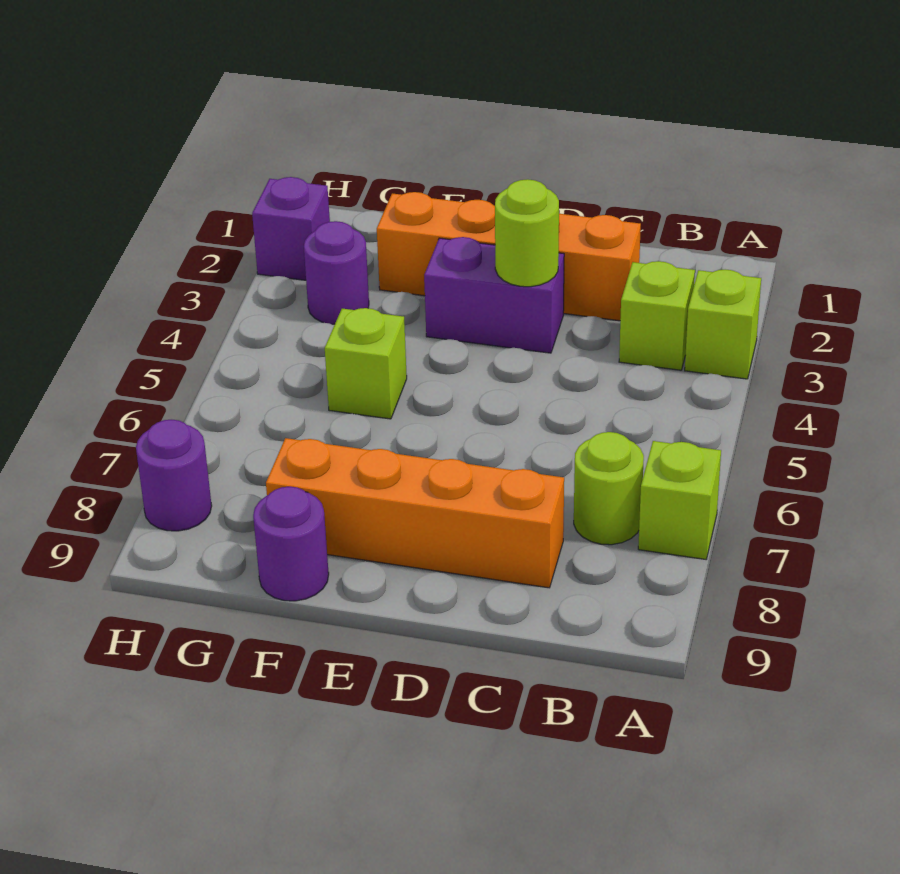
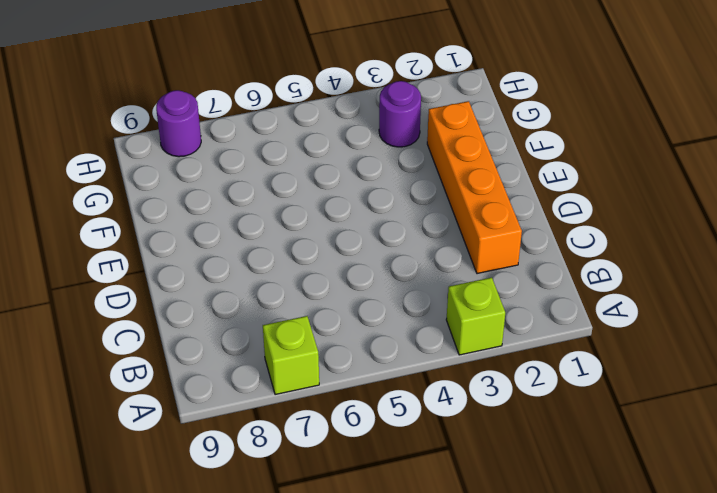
none -> lime brick B3 level 1
none -> lime round brick B7 level 1
none -> orange brick C8:F8 level 1

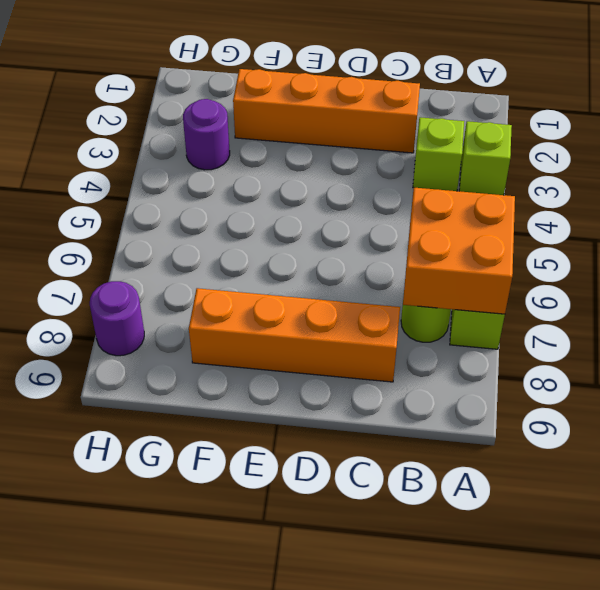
orange brick A6:B7 level 2 -> none
none -> purple brick D3:E3 level 1
none -> lime brick F5 level 1
none -> purple round brick F9 level 1

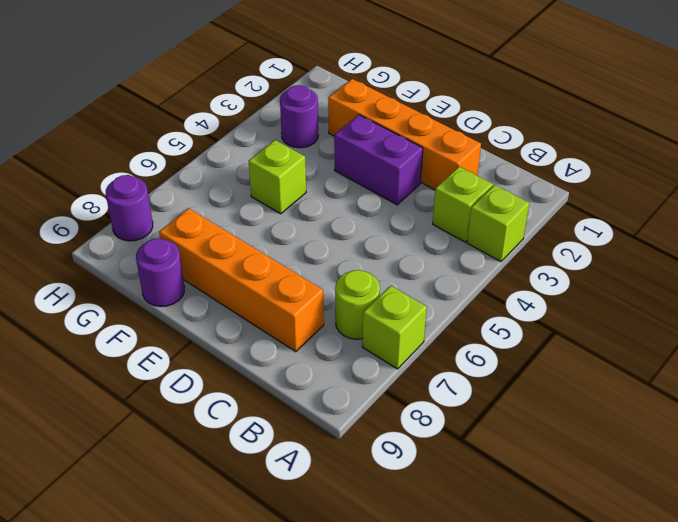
none -> purple brick H2 level 1
none -> lime round brick D3 level 2

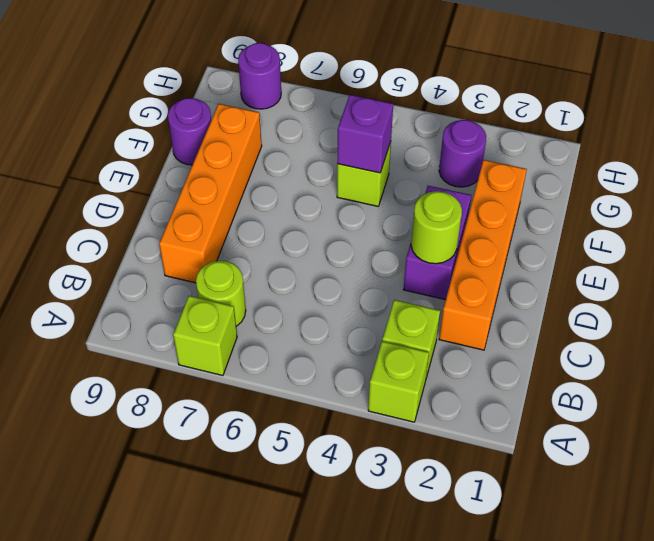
purple brick F5 level 2 -> purple brick H2 level 1

